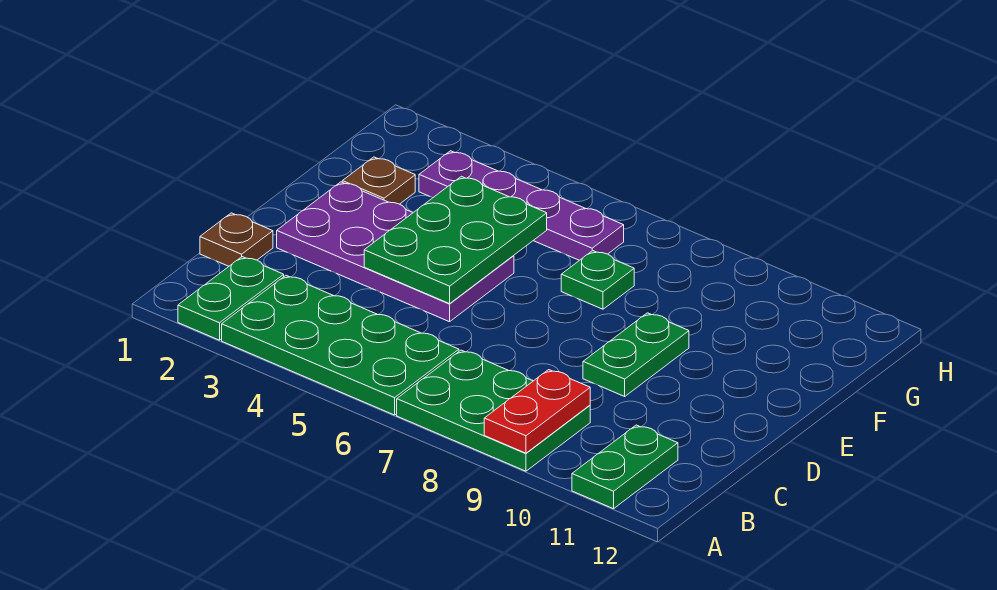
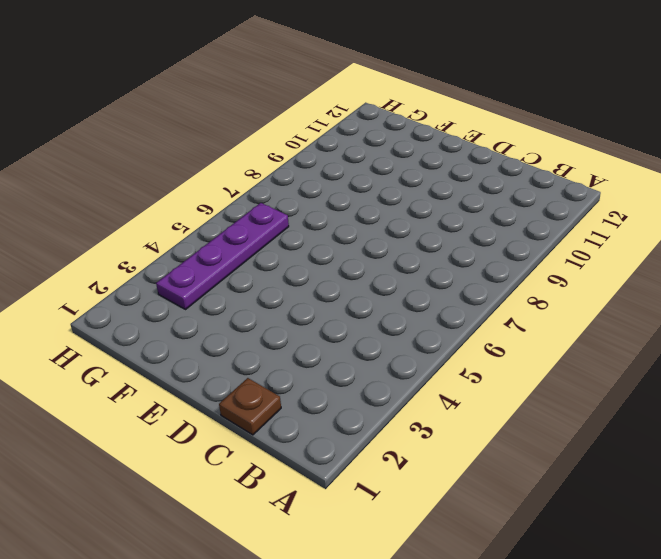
none -> green plate A2:B2 level 1
none -> green plate A3:B6 level 1
none -> green plate A7:B9 level 1

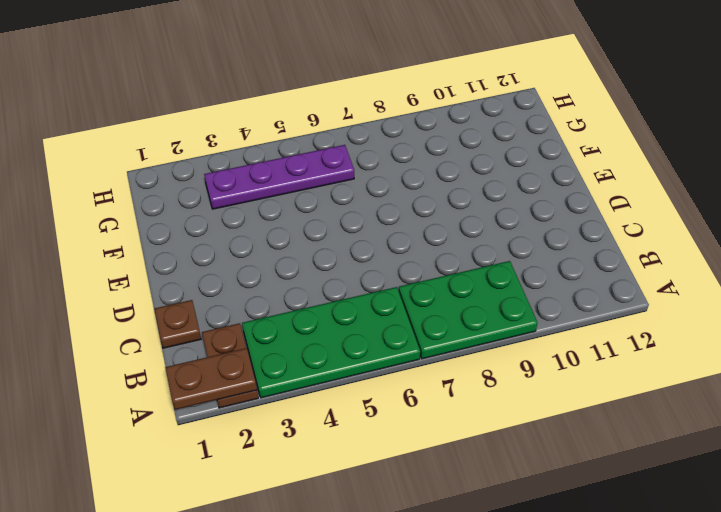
brown plate A1:A2 level 2 -> none
brown plate A2:B2 level 1 -> green plate A2:B2 level 1
none -> green plate A11:B11 level 1
none -> purple plate D2:E5 level 1
none -> green plate D9:E9 level 1

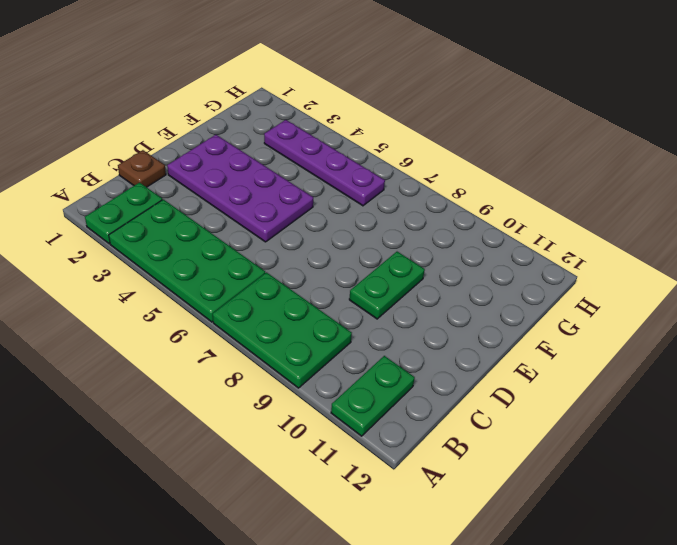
none -> brown plate F2 level 1
none -> green plate F7 level 1
none -> red plate A9:B9 level 2

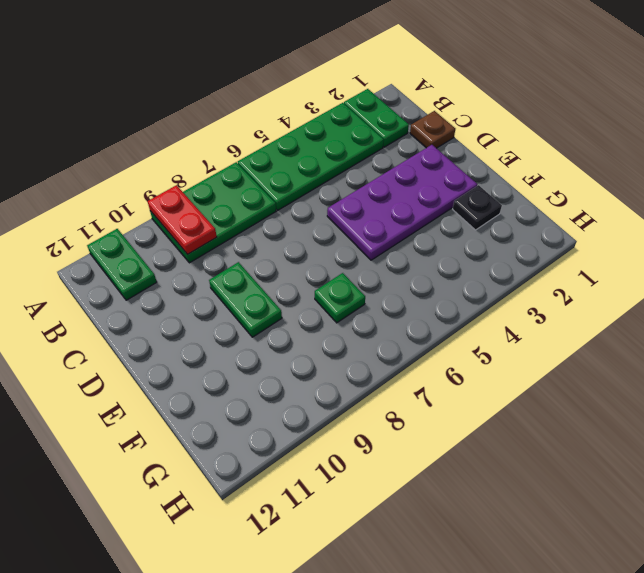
black plate F2 level 1 -> brown plate F2 level 1
none -> purple plate G3:G6 level 1
none -> green plate D4:F5 level 2

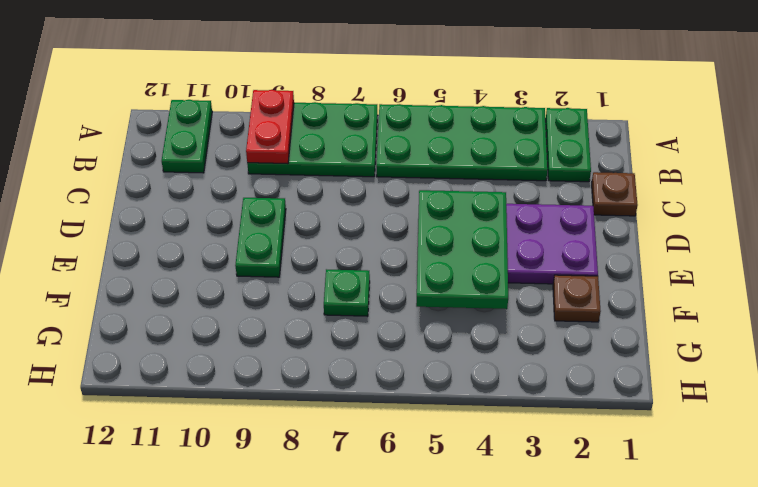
none -> purple plate G3:G6 level 1

